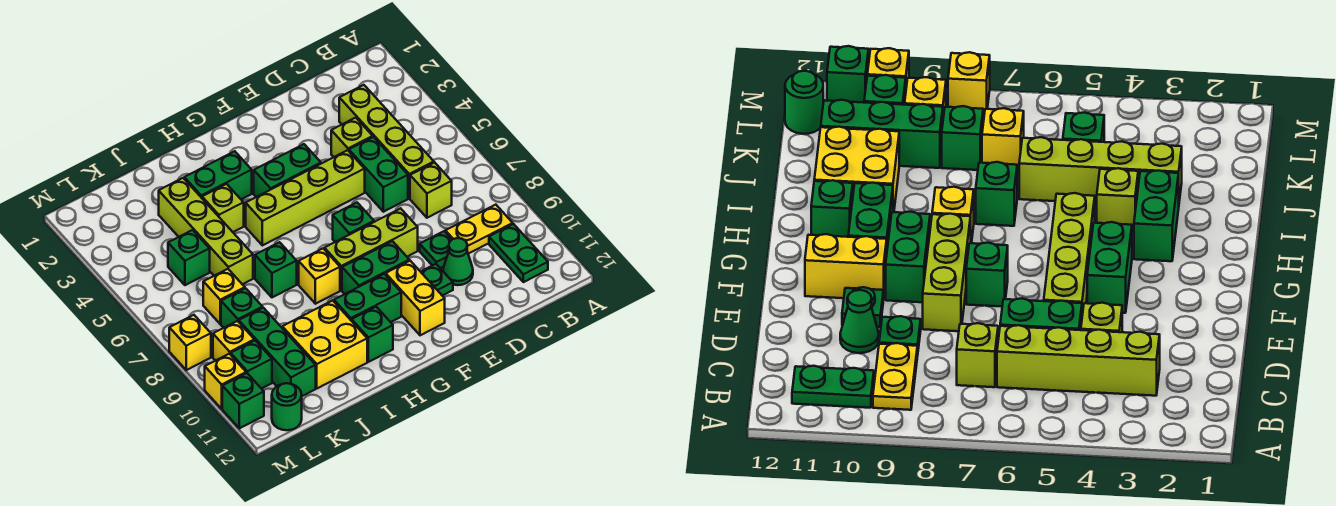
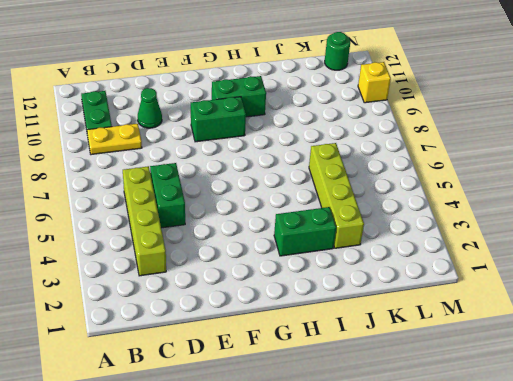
none -> lime brick C7 level 1
none -> lime brick D4 level 1
none -> green plate D9 level 1
none -> lime brick E5:H5 level 1

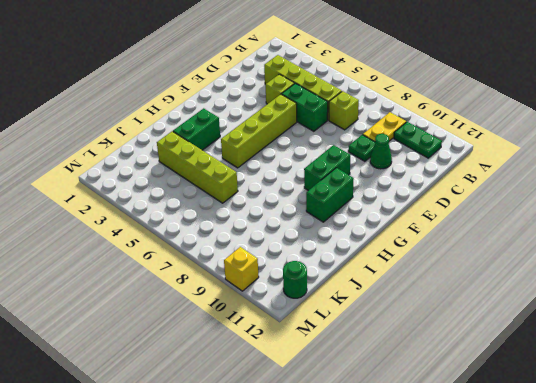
none -> lime brick E8:G8 level 1
none -> green plate E10 level 1
none -> green brick F4:G4 level 1
none -> green brick F7 level 1

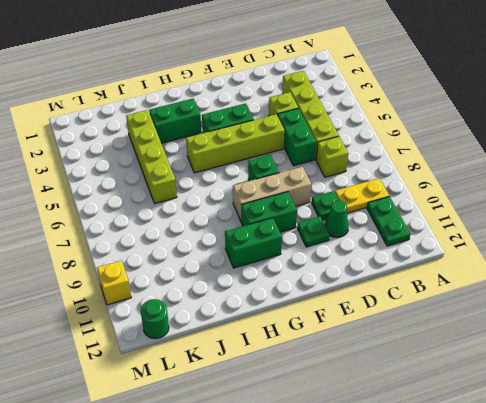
tan brick E8:G8 level 1 -> lime brick E8:G8 level 1
none -> yellow brick F10:F11 level 1
none -> yellow brick H8 level 1
none -> green brick H11 level 1
none -> lime brick I4 level 1

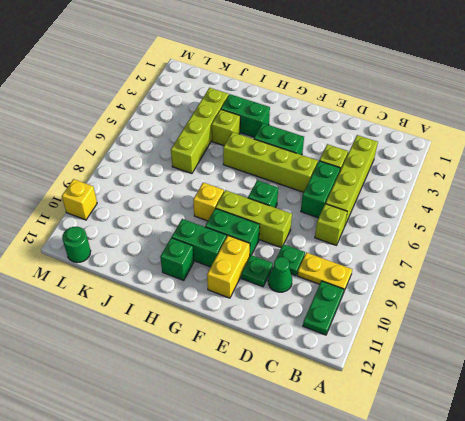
none -> green brick I7 level 1
none -> yellow brick I10:J11 level 1
none -> green brick K5 level 1
none -> yellow brick K7 level 1

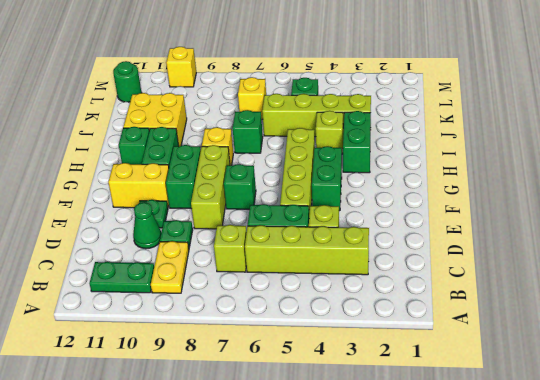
none -> green brick K8 level 1
none -> green brick K9:K11 level 1
none -> yellow brick L9 level 1
none -> green brick L10 level 1

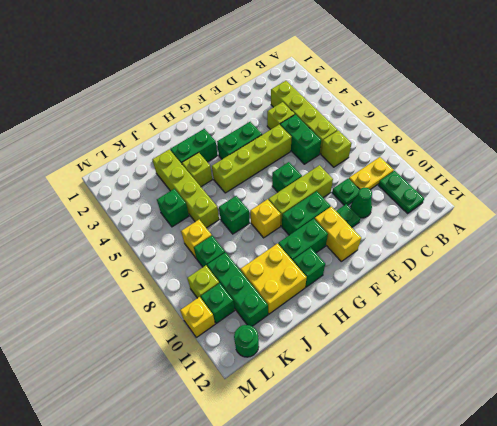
lime brick L9 level 1 -> yellow brick L9 level 1
none -> yellow brick M8 level 1
none -> green brick M11 level 1

